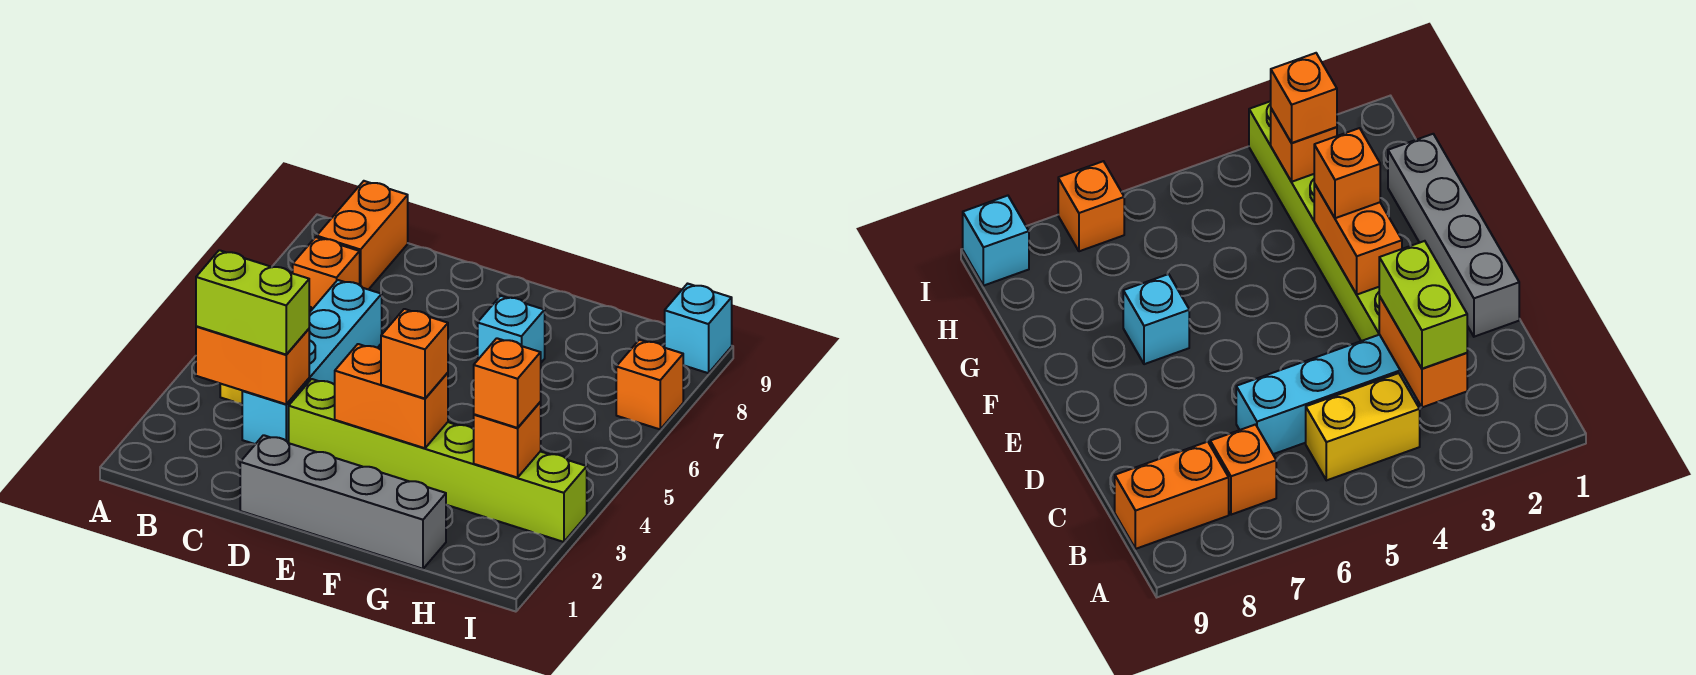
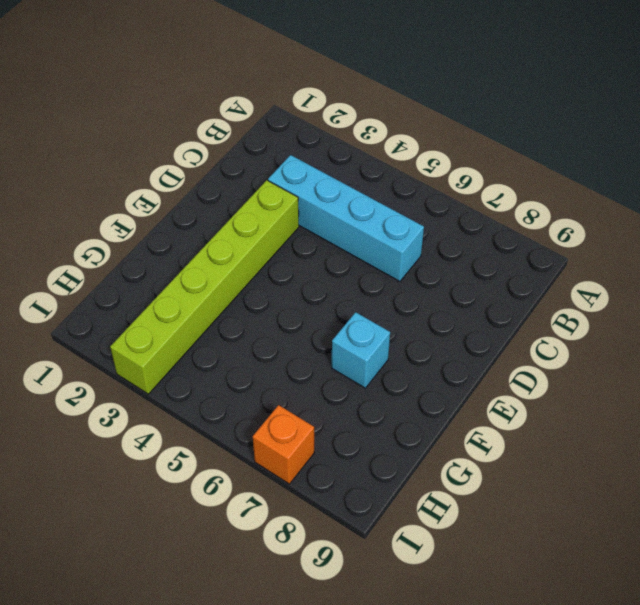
none -> yellow brick B4:B5 level 1
none -> orange brick B7 level 1
none -> orange brick B8:B9 level 1

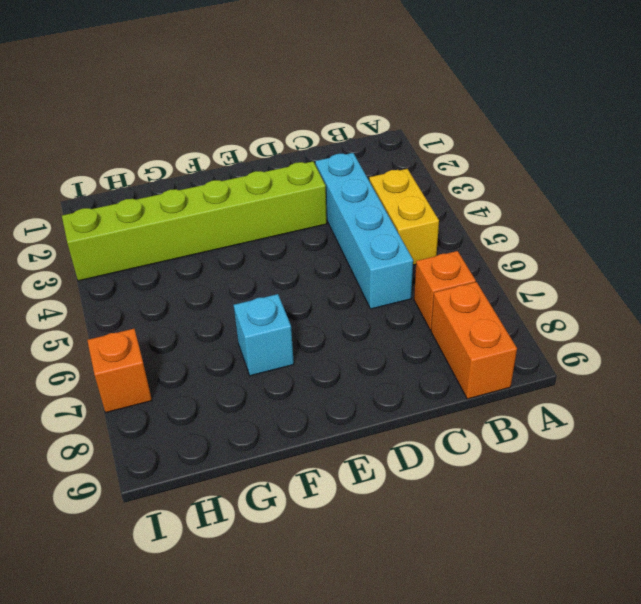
none -> grey brick D1:G1 level 1
none -> cyan brick I9 level 1
none -> orange brick B3:C3 level 2

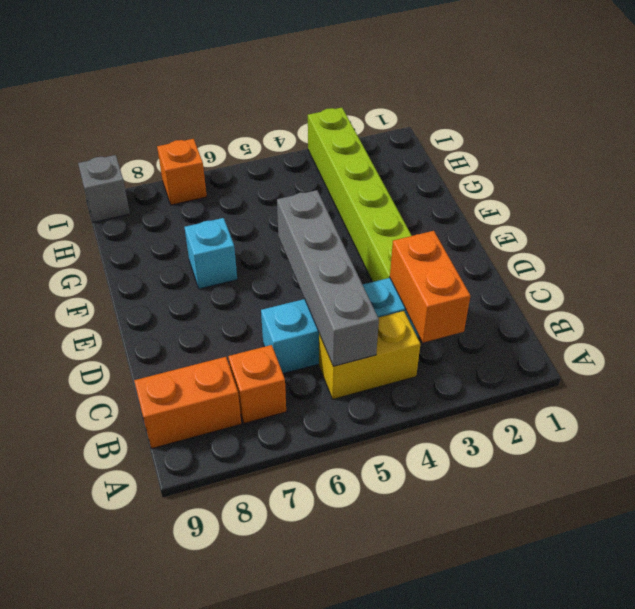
grey brick B5:E5 level 2 -> grey brick D1:G1 level 1
grey brick I9 level 1 -> cyan brick I9 level 1
none -> orange brick E3:F3 level 2
none -> orange brick H3 level 2
none -> lime brick B3:C3 level 3

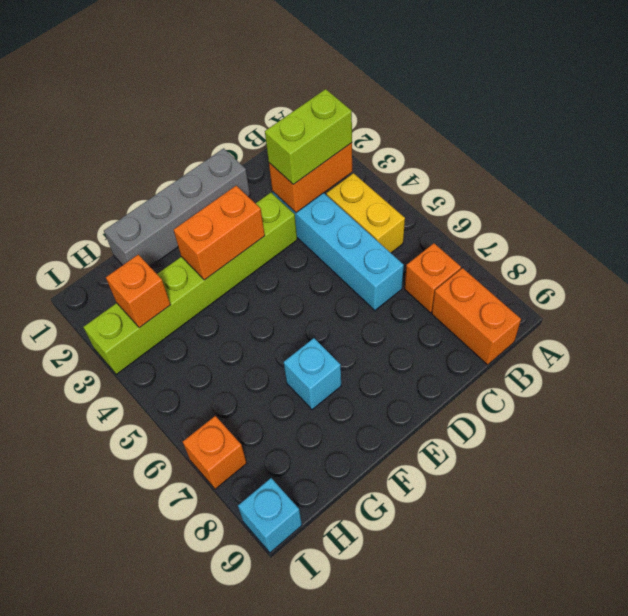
none -> orange brick F3 level 3
none -> orange brick H3 level 3

